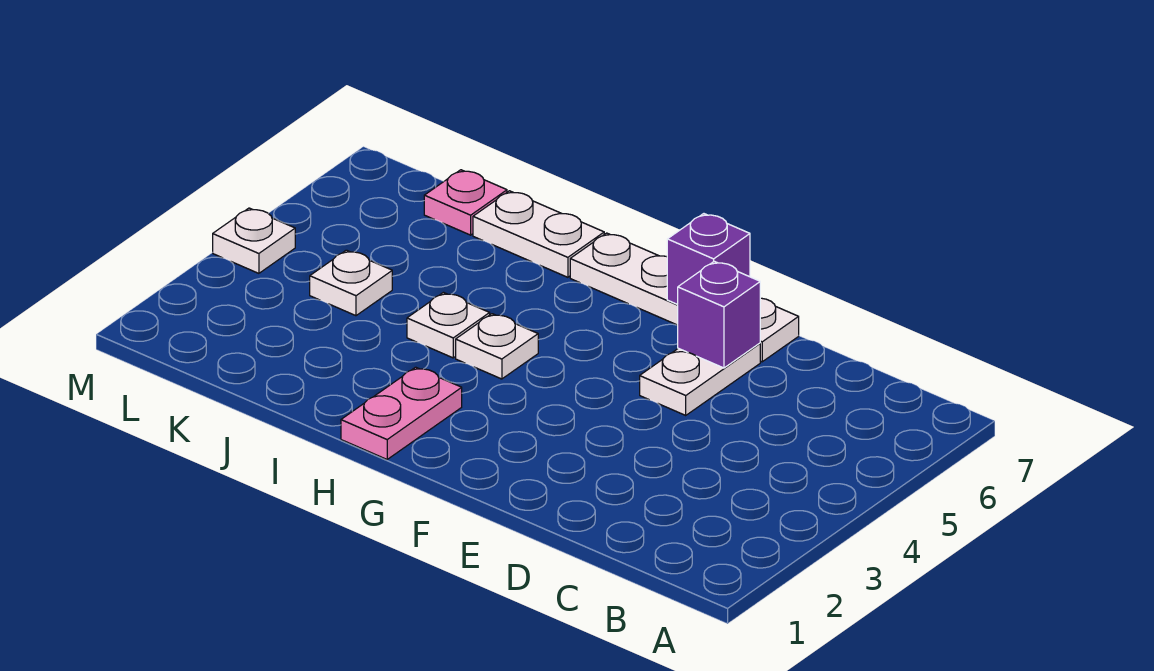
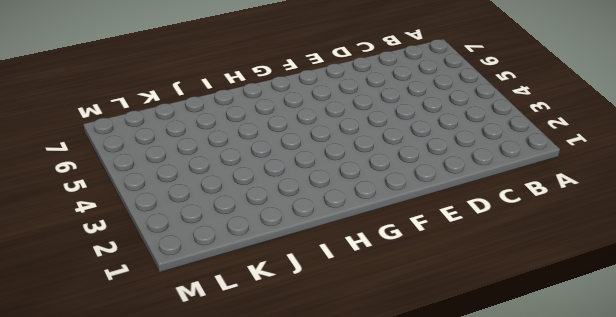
none -> white plate E5:E6 level 1
none -> white plate E7:H7 level 1

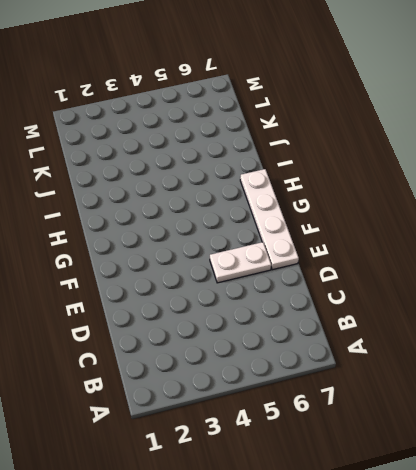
none -> pink plate H1:H2 level 1
none -> white plate H4 level 1

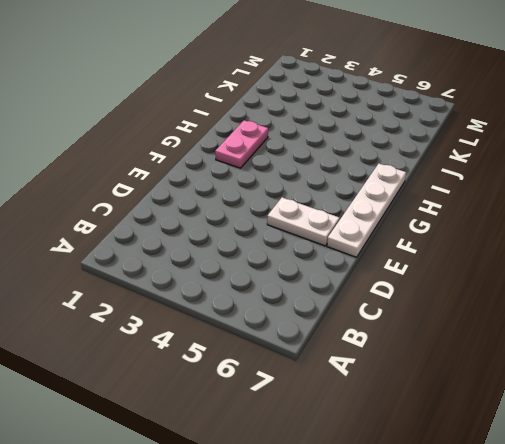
pink plate G2:H2 level 1 -> pink plate H1:H2 level 1
none -> white plate H4 level 1
none -> white plate I4 level 1

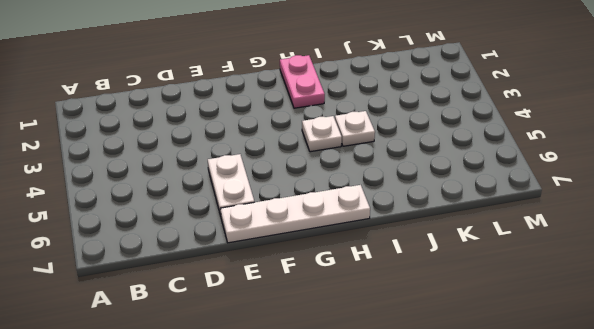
none -> white plate I7:J7 level 1
none -> white plate K4 level 1

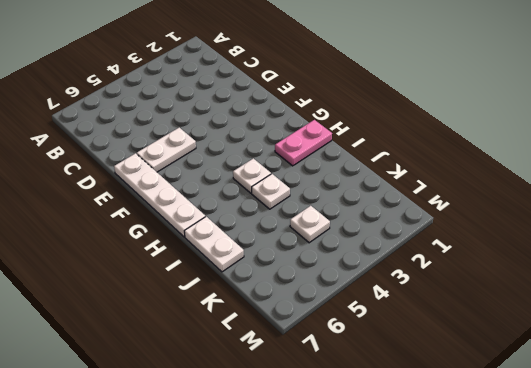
none -> pink plate K7 level 1
none -> white plate M4 level 1

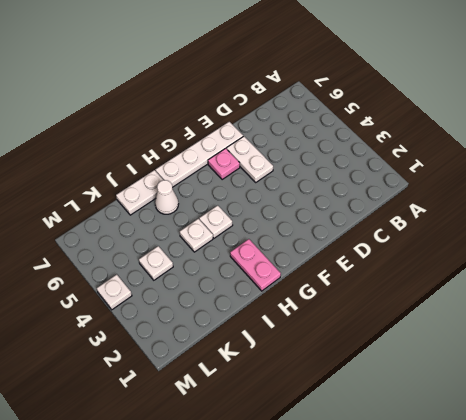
pink plate F6 level 1 -> pink plate K7 level 1
white cone I6 level 1 -> none
none -> purple brick E6 level 2
none -> purple brick F7 level 2

